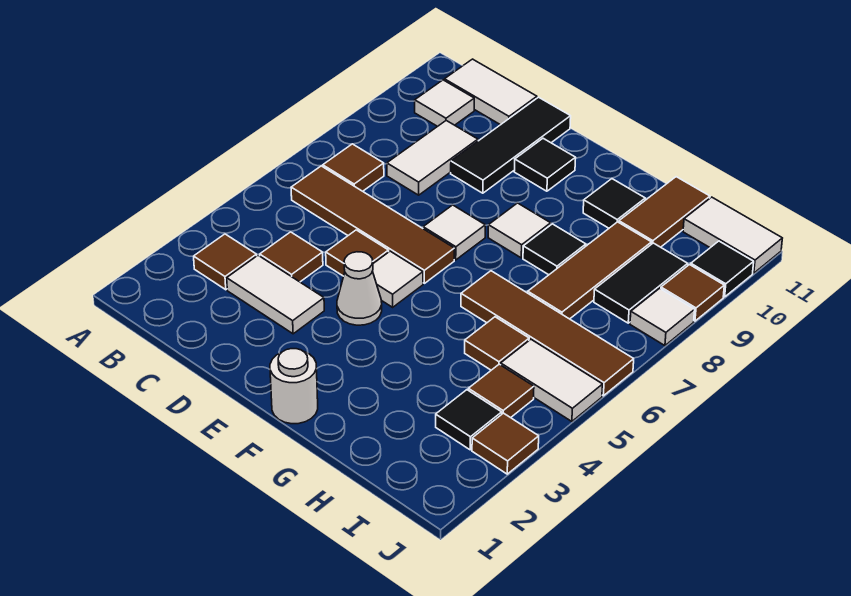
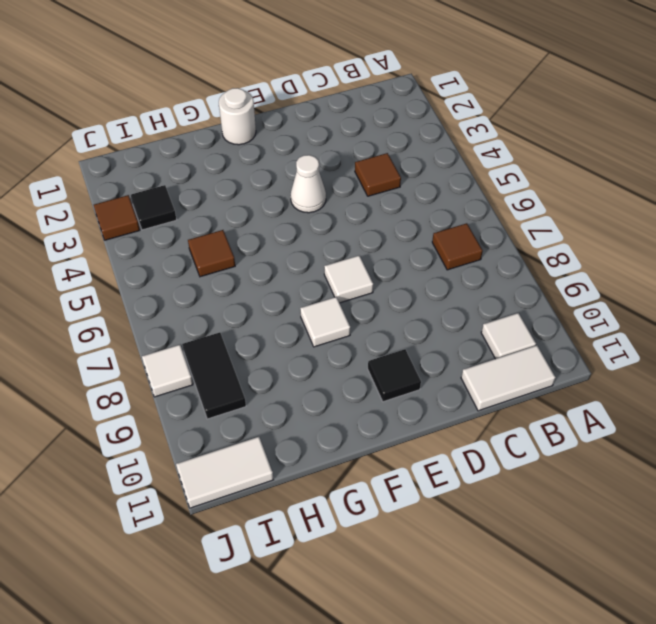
none -> brown tile B3 level 1
none -> brown tile B6:E6 level 1
none -> white tile C3:D3 level 1
none -> white tile C8:C9 level 1

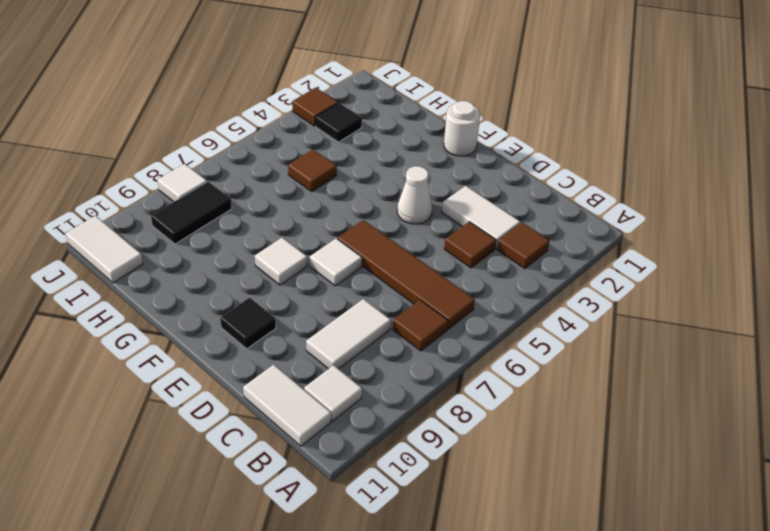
none -> brown tile D5 level 1
none -> black tile D9:D11 level 1
none -> white tile E5 level 1
none -> brown tile G6:J6 level 1

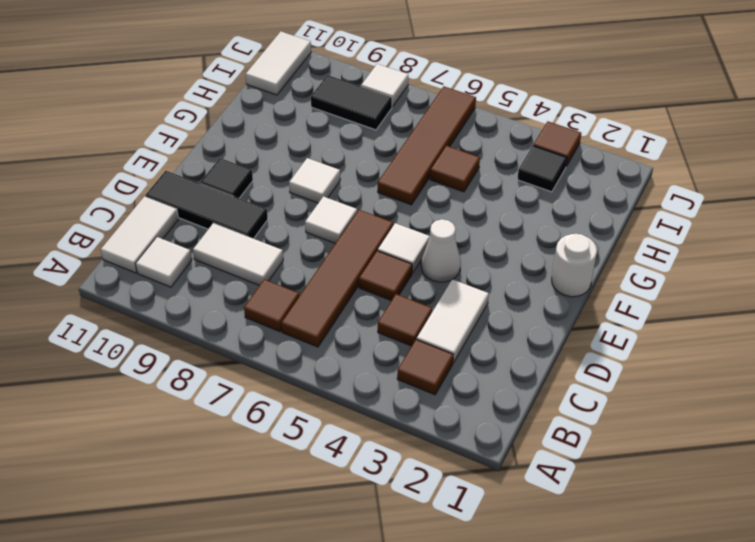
none -> black tile G8 level 1
none -> black tile G10 level 1
none -> brown tile H7:H9 level 1
none -> brown tile H10:H11 level 1

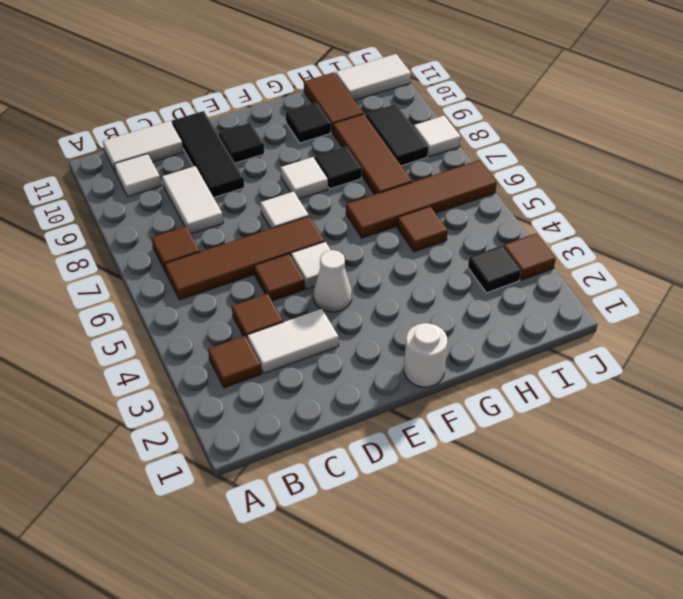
none -> brown tile I4 level 1
none -> white tile I5:J5 level 1
none -> brown tile J9 level 1
none -> black tile J10 level 1

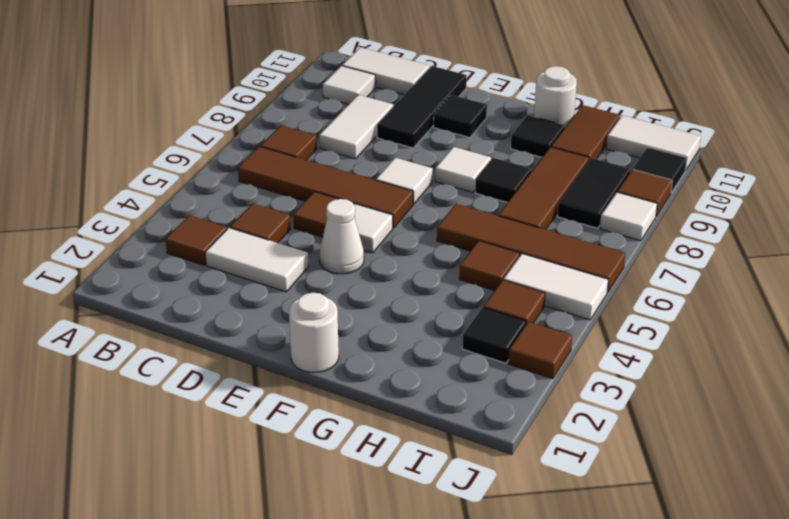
white round brick G11 level 1 -> none

